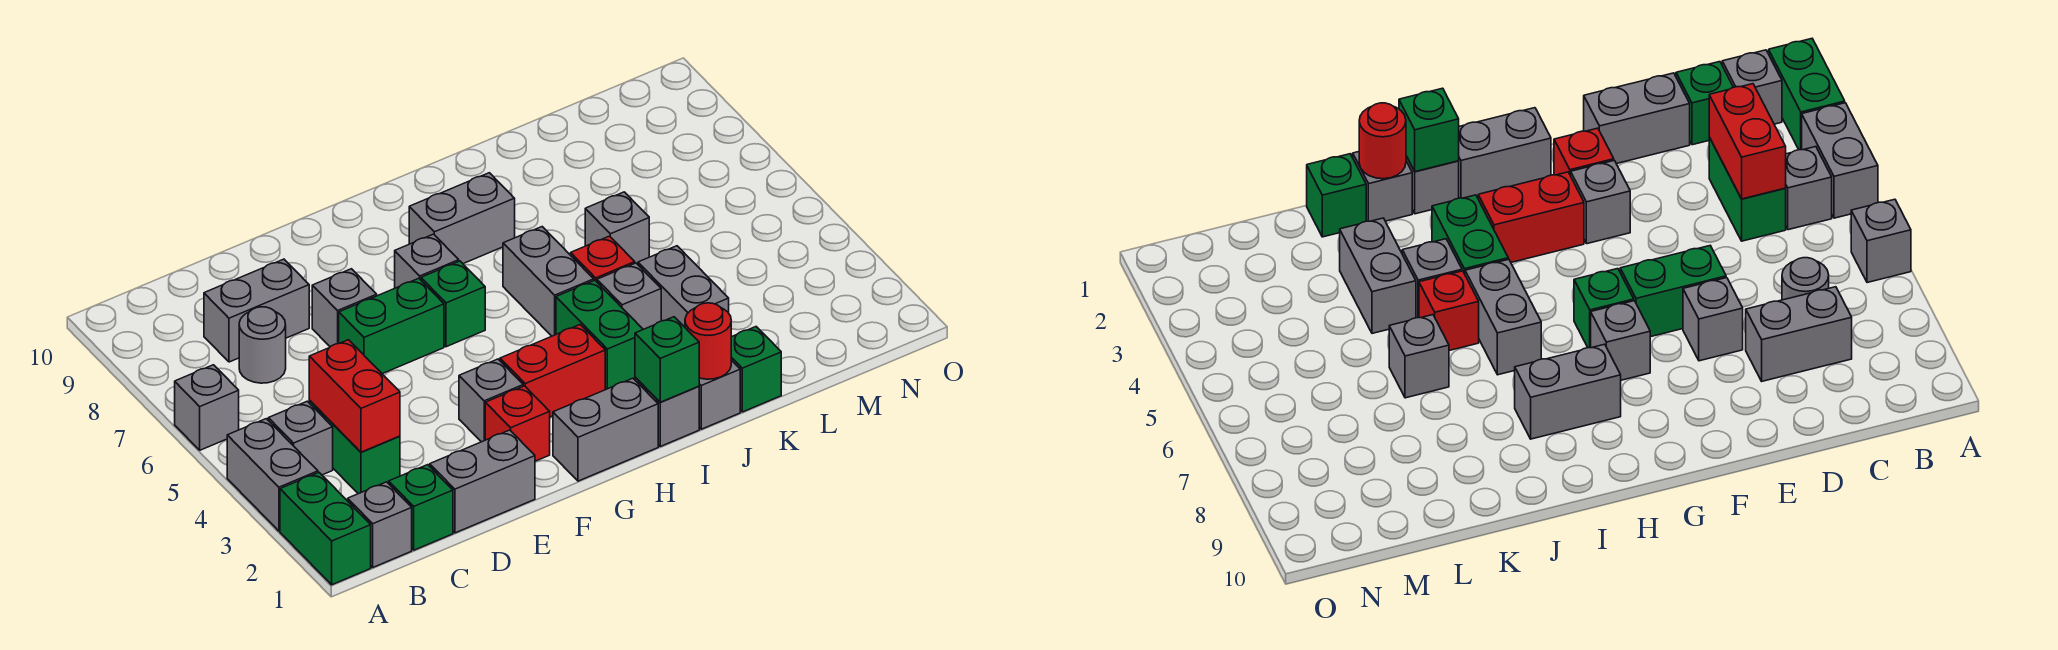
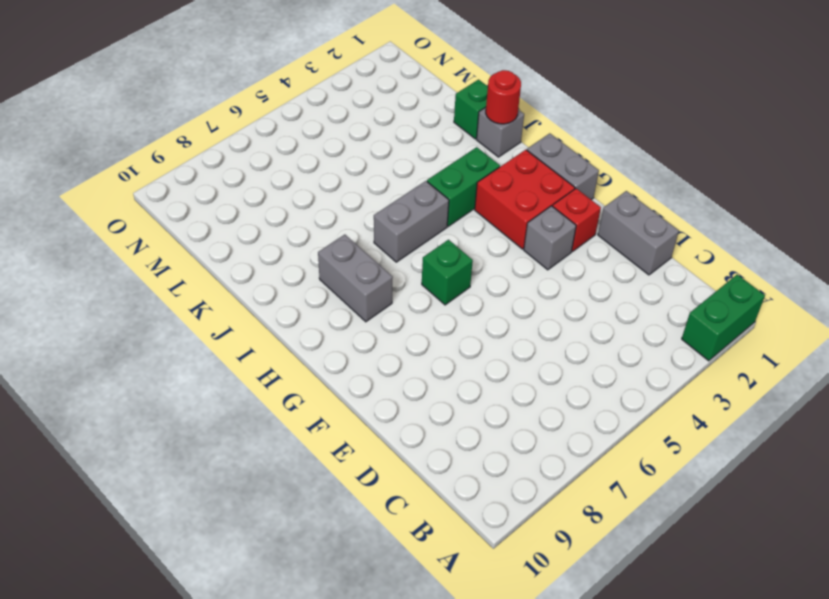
red brick G2:H3 level 1 -> red brick G3:H3 level 1
none -> grey brick A3:A4 level 1
none -> grey brick A6 level 1
none -> grey brick B1 level 1
none -> grey brick B4 level 1

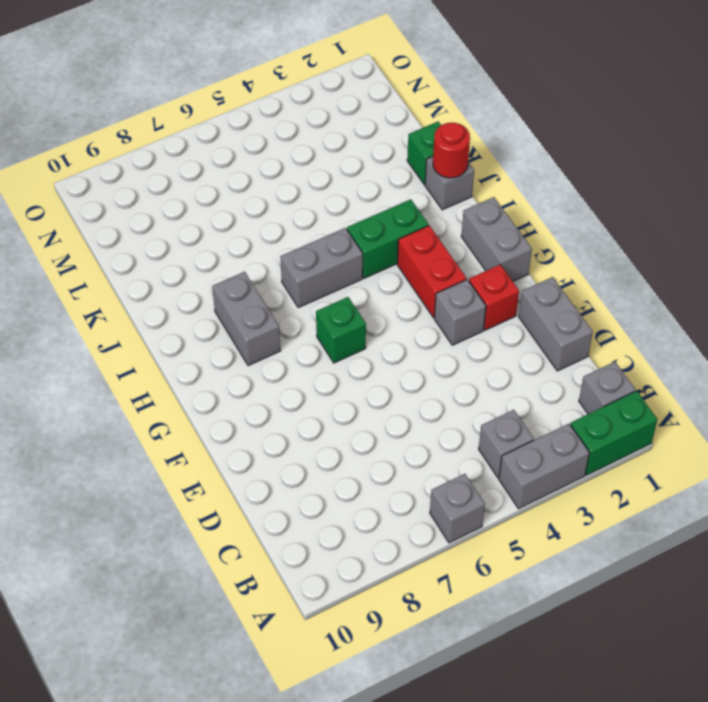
none -> green brick C1 level 1
none -> green brick C3:C4 level 1
none -> grey round brick C7 level 1
none -> grey brick C8:D8 level 1

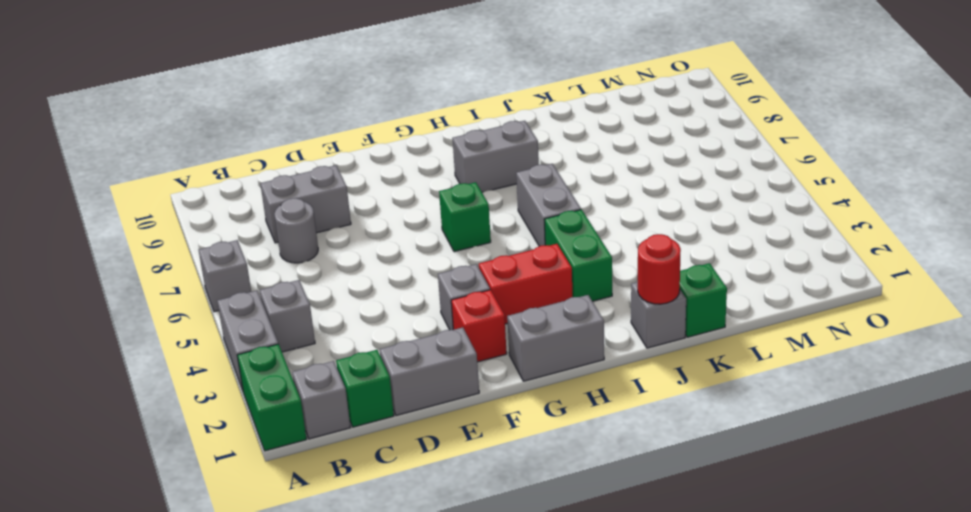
none -> green brick C3:C4 level 1
none -> green brick E6:F6 level 1
none -> grey brick E7 level 1
none -> grey brick G7 level 1

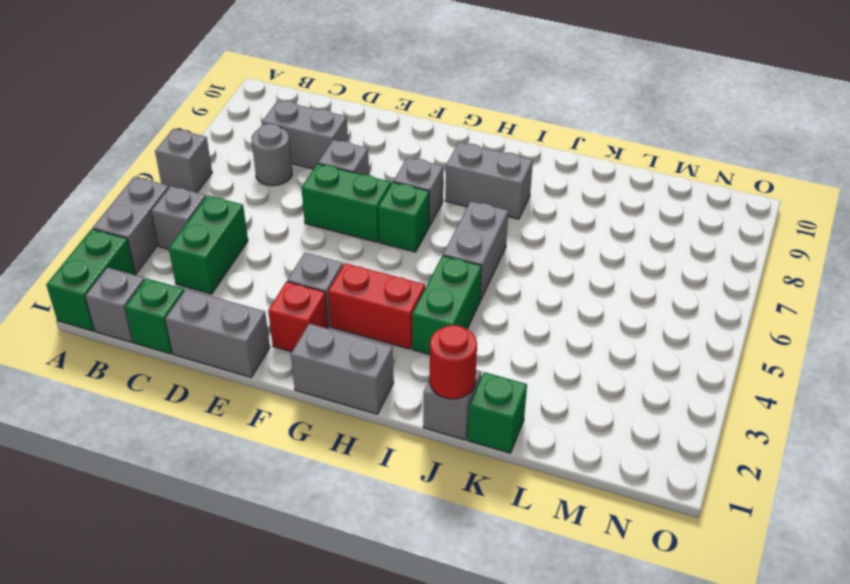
none -> grey brick I1 level 1
none -> grey brick J4 level 1
none -> red brick J5 level 1
none -> grey brick K3:K4 level 1

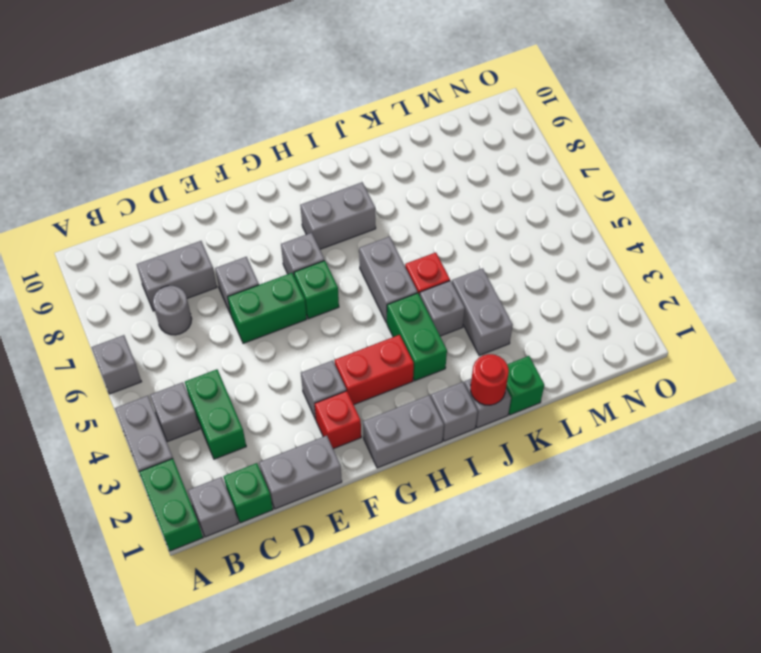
none -> grey brick K6 level 1
none -> red brick C3:C4 level 2
none -> green brick I1 level 2

